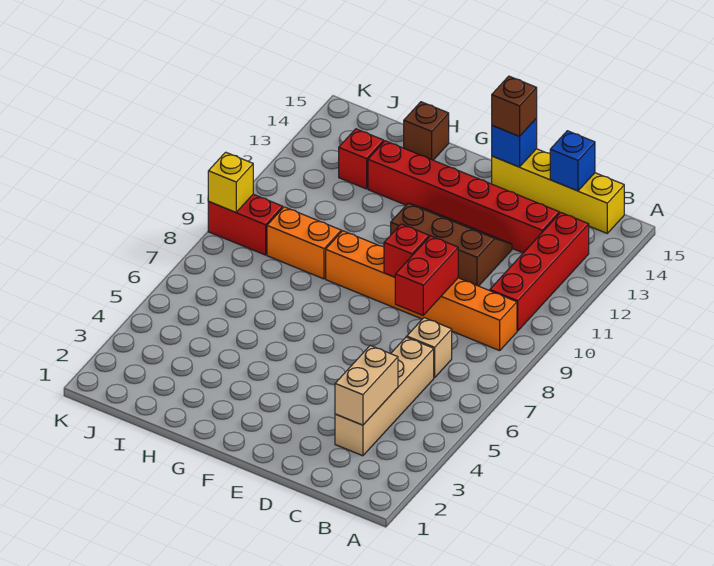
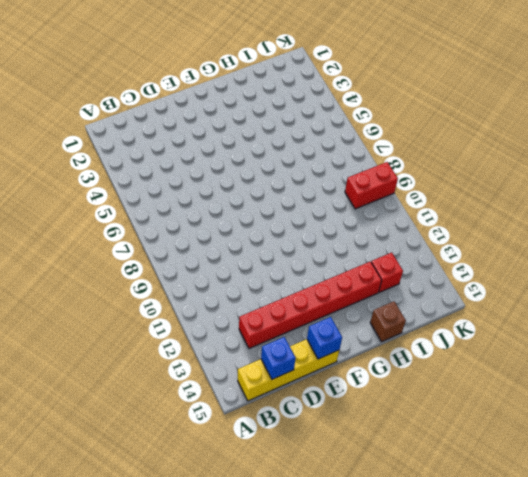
none -> orange brick B9:G9 level 1
none -> red brick B10:B13 level 1
none -> tan brick C3:C6 level 1

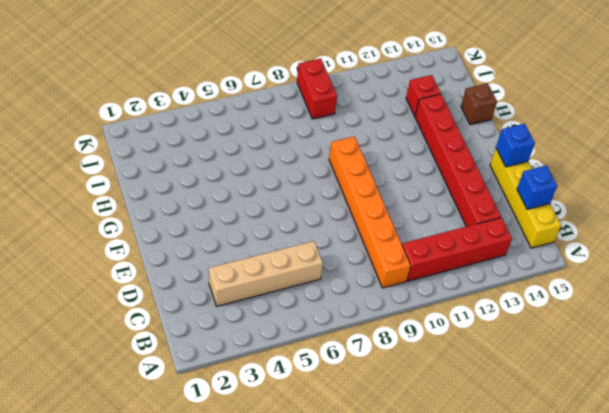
none -> tan brick C7 level 1
none -> brown slope D11:F12 level 1 top 11
none -> orange brick H9:I9 level 1

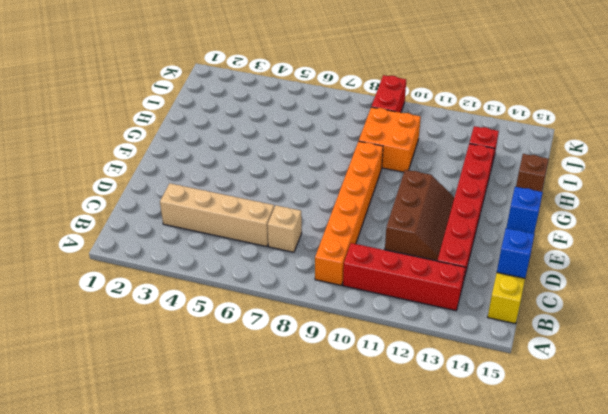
orange brick H9:I10 level 1 -> orange brick H9:I9 level 1
none -> tan brick C3:C4 level 2
none -> red brick D8:D9 level 2
none -> red brick E9 level 2

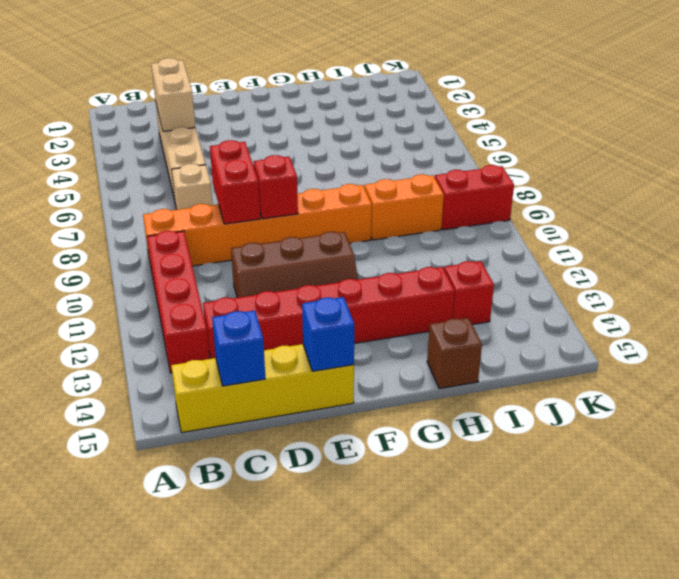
none -> yellow brick K9 level 2
none -> brown brick E15 level 3

